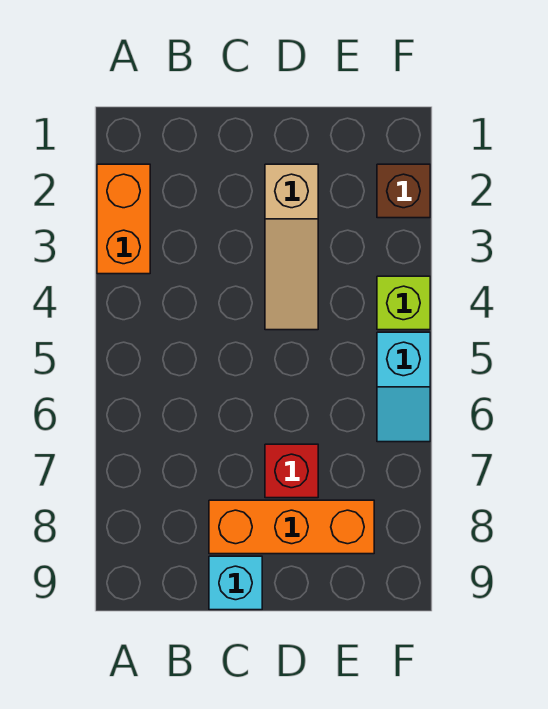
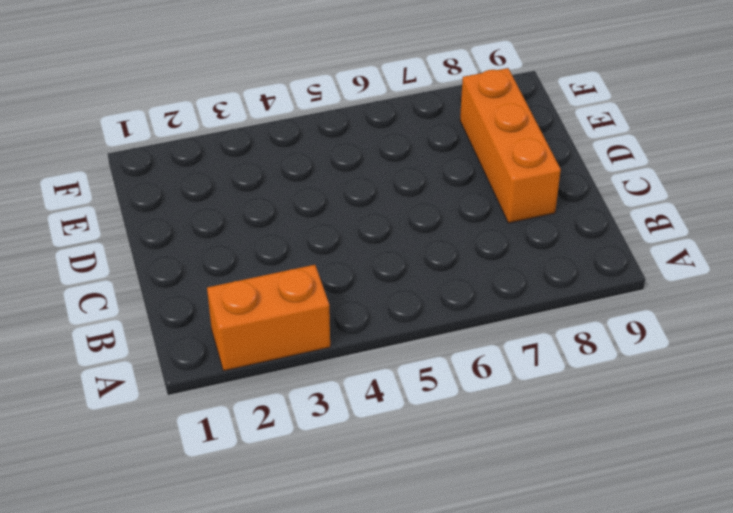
none -> cyan brick C9 level 1
none -> tan slope D2:D4 level 1 top 2

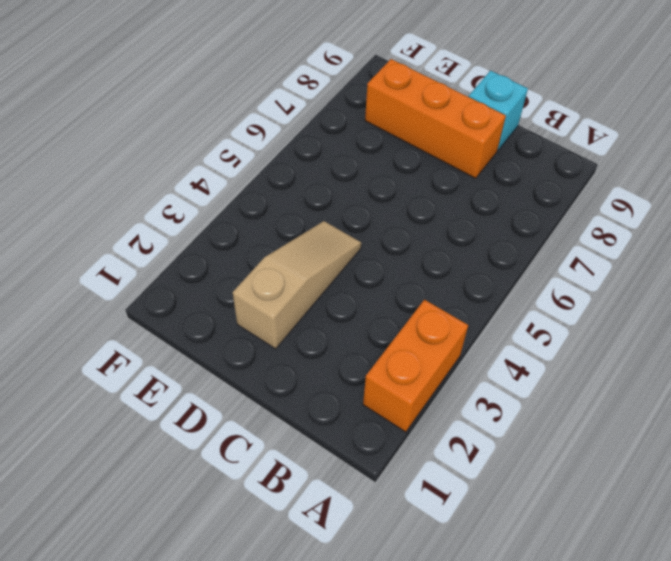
none -> red brick D7 level 1
none -> brown brick F2 level 1

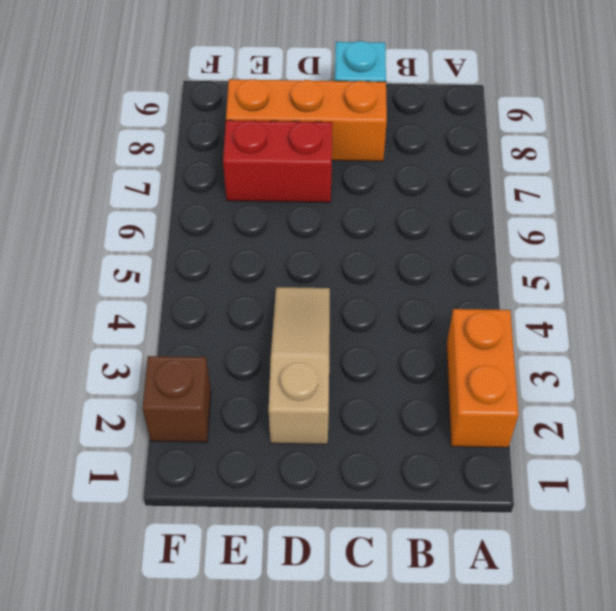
red brick D7:E7 level 1 -> red brick D7 level 1
none -> lime brick F4 level 1
none -> cyan slope F5:F6 level 1 top 5

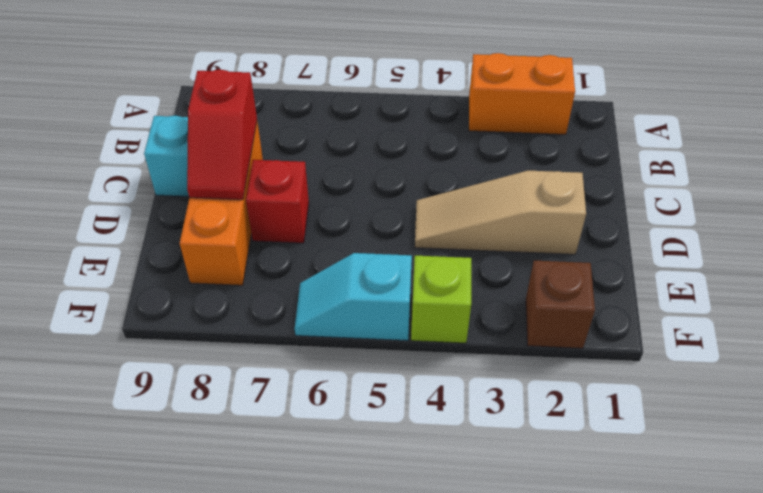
red slope C8:D8 level 2 top C -> none

